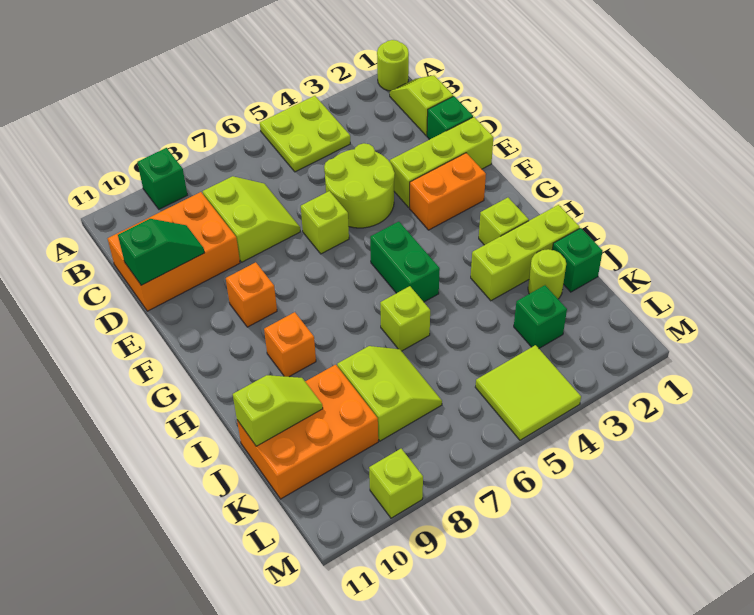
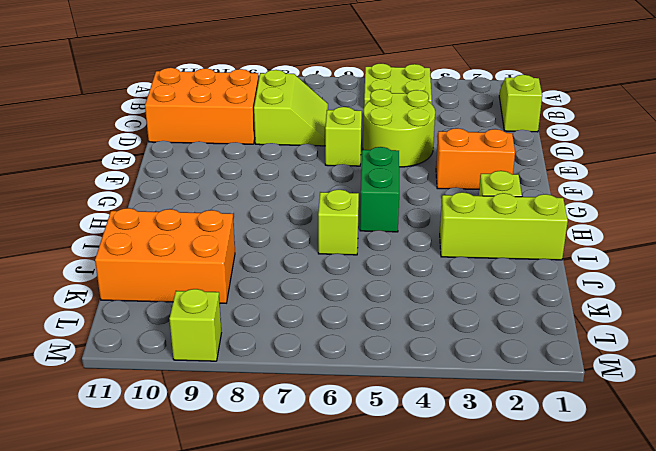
none -> lime round brick A1 level 1
none -> green brick A9 level 1
none -> green brick D1 level 1

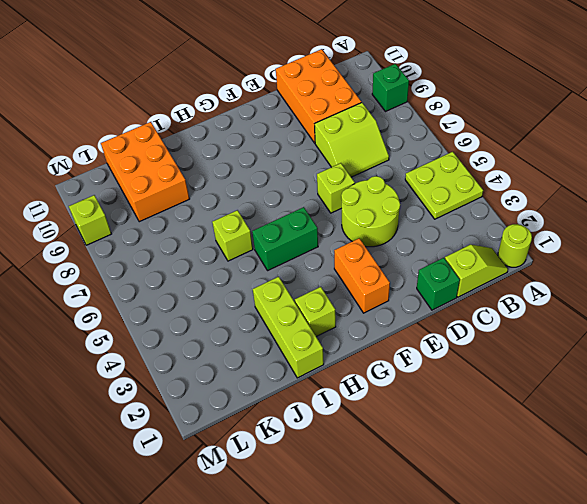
none -> lime brick E1:E3 level 1
none -> orange brick F9 level 1
none -> orange brick H9 level 1

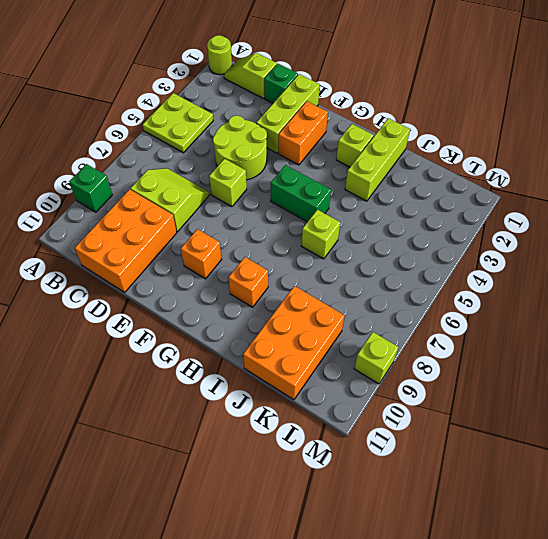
none -> green brick J1 level 1
none -> lime round brick J2 level 1
none -> lime slope J7:K8 level 1 top 8

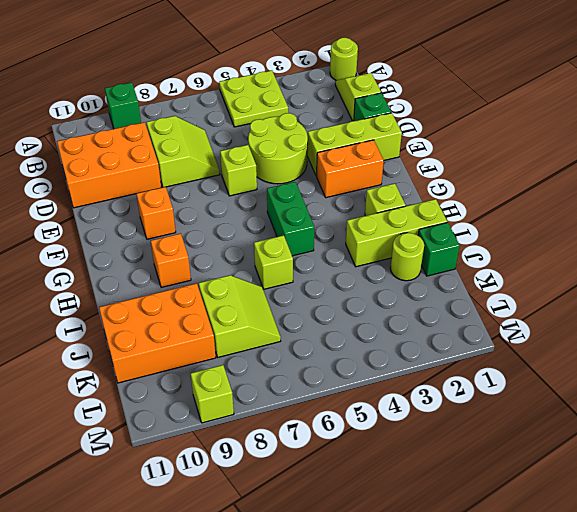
none -> green brick K3 level 1
none -> lime tile L4:M5 level 1
none -> green slope D10:D11 level 2 top 11

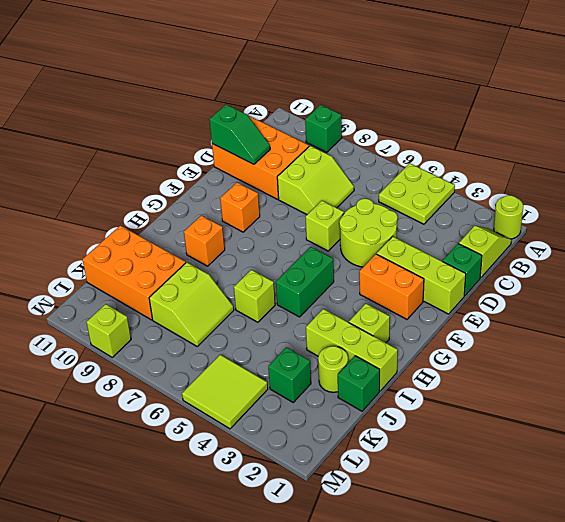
none -> lime slope J10:J11 level 2 top 11

